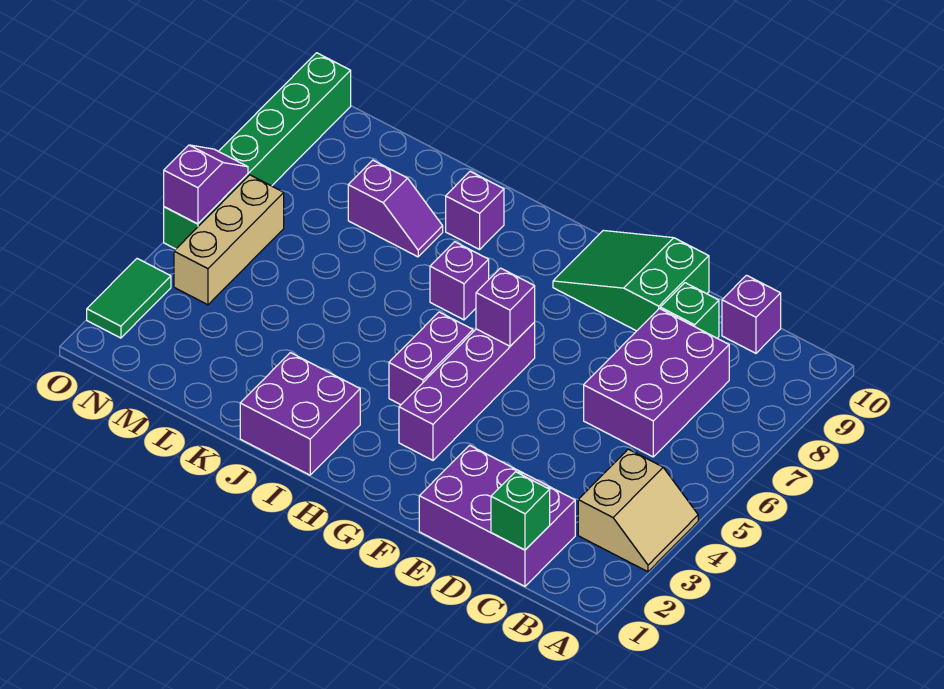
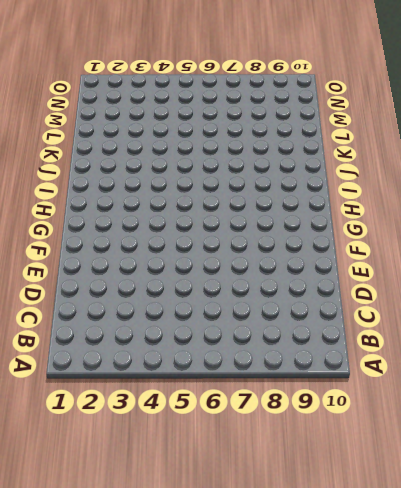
none -> tan slope A3:B4 level 1 top B
none -> purple brick C1:E2 level 1
none -> purple brick C6:D8 level 1

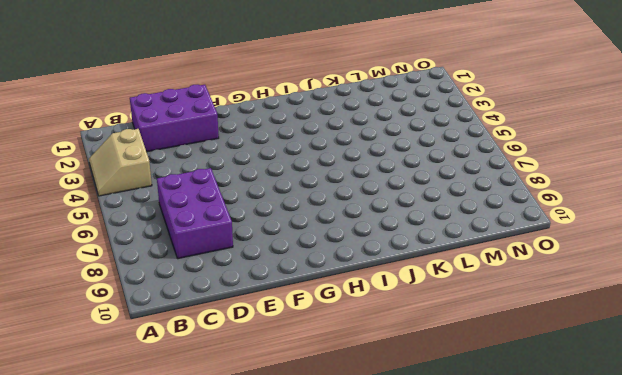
none -> purple brick C10 level 1
none -> green brick D9 level 1
none -> green slope E9:G10 level 1 top E

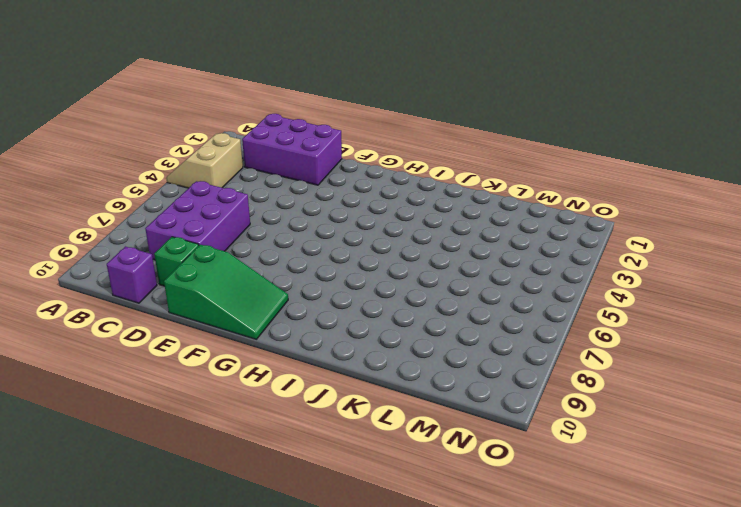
none -> purple brick G3:G6 level 1
none -> purple brick H4:H5 level 1
none -> purple brick I1:J2 level 1

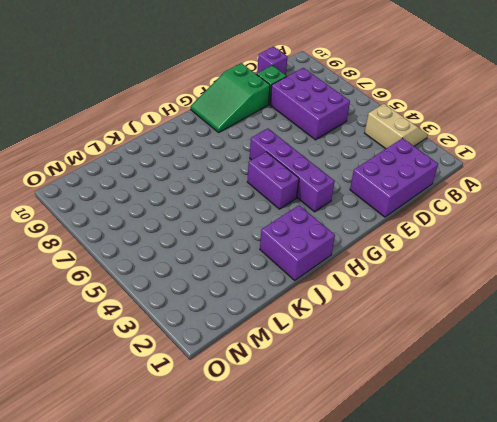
none -> purple brick I7 level 1
none -> purple brick J9 level 1
none -> purple slope K8:L8 level 1 top L

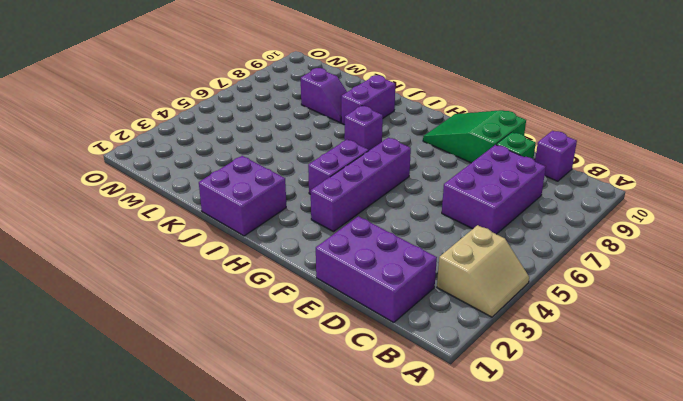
purple brick J8:J9 level 1 -> purple brick J9 level 1
none -> tan brick N4:N6 level 1
none -> green tile O2:O3 level 1
none -> green brick O5:O10 level 1

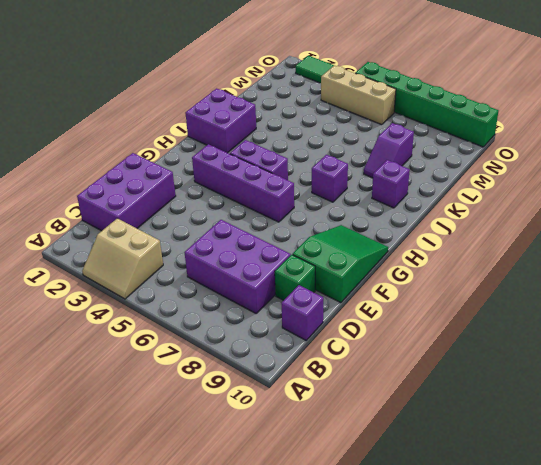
none -> green brick C1 level 2
none -> purple brick G6 level 2
none -> purple slope O5:O6 level 2 top 5

